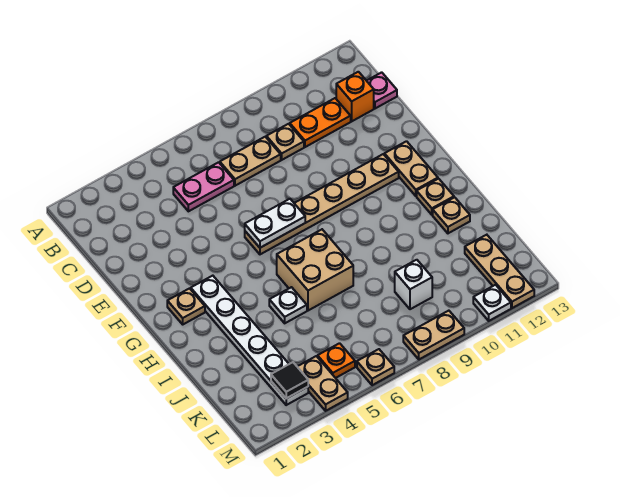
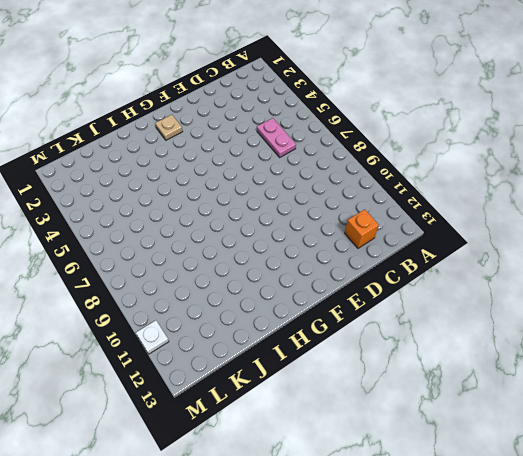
none -> tan plate C7:C8 level 1
none -> tan plate C9 level 1
none -> orange plate C10:C11 level 1

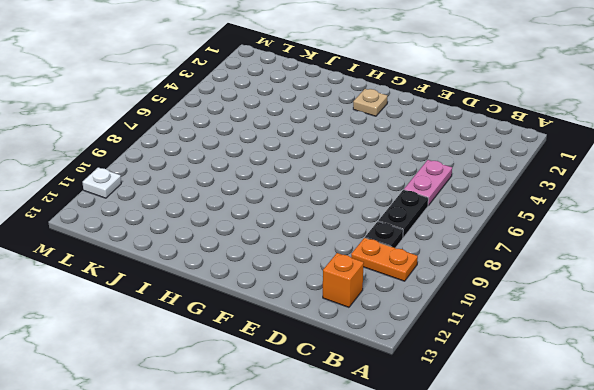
orange plate B10:C10 level 1 -> orange plate C10:C11 level 1
black plate C7:C8 level 1 -> tan plate C7:C8 level 1
black plate C9 level 1 -> tan plate C9 level 1
none -> pink plate C13 level 1
none -> tan plate F6:F11 level 1
none -> tan plate F12:G12 level 1

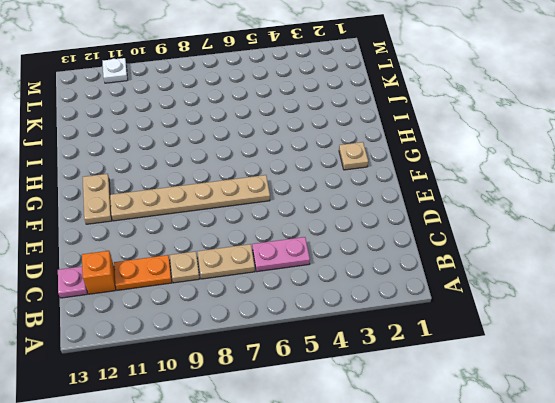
none -> white plate G3:L3 level 1
none -> tan brick H6:I7 level 1
none -> tan plate H12 level 1

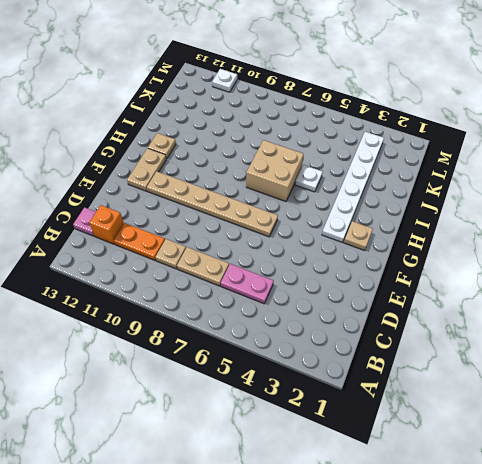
none -> tan plate I12 level 1
none -> white brick K9 level 1
none -> tan plate K12:M12 level 1

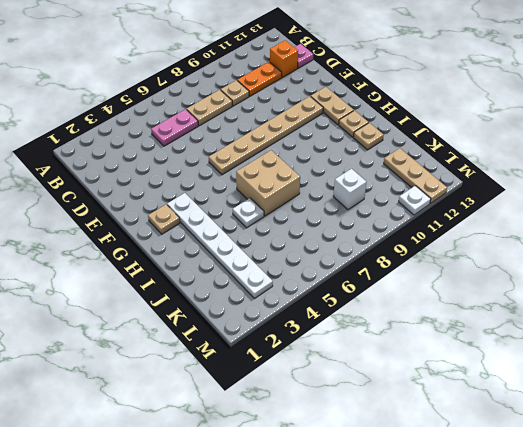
none -> tan plate L4:M4 level 1
none -> orange plate L5 level 1
none -> tan plate M6 level 1

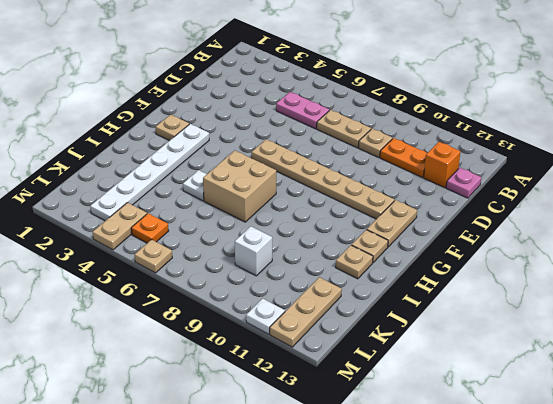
none -> tan plate M8:M9 level 1
none -> white plate F6:F7 level 2
none -> black tile L3 level 2

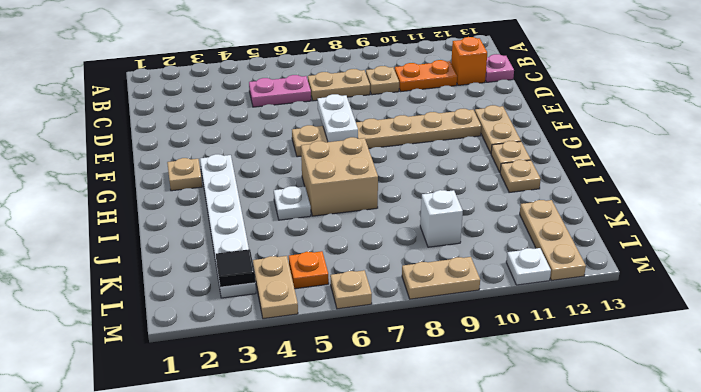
white plate E7:F7 level 2 -> white plate F6:F7 level 2

